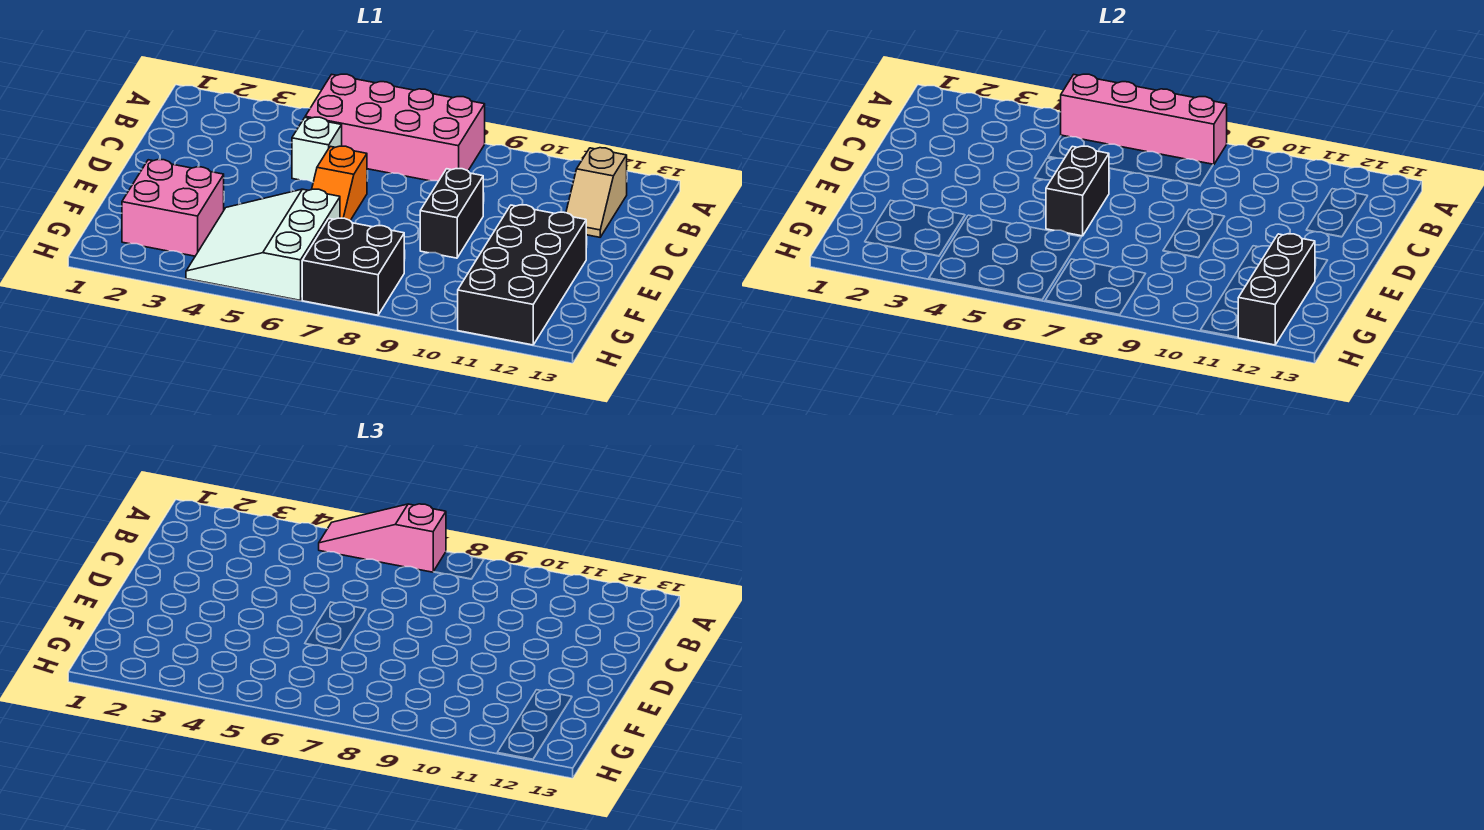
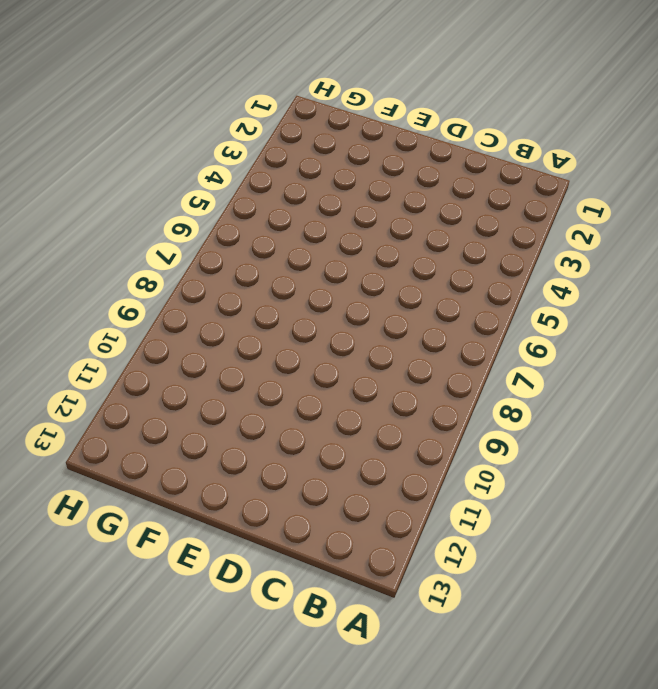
none -> pink brick A5:B8 level 1
none -> tan slope B12:C12 level 1 top B
none -> white brick C5 level 1

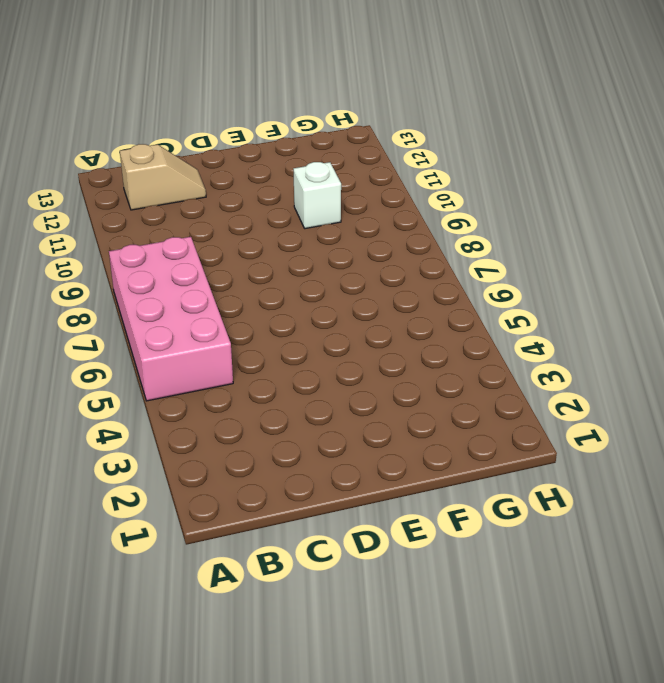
white brick F10 level 1 -> white brick C5 level 1
none -> orange slope D6:E6 level 1 top D
none -> black brick D9:E9 level 1
none -> black brick E11:H12 level 1

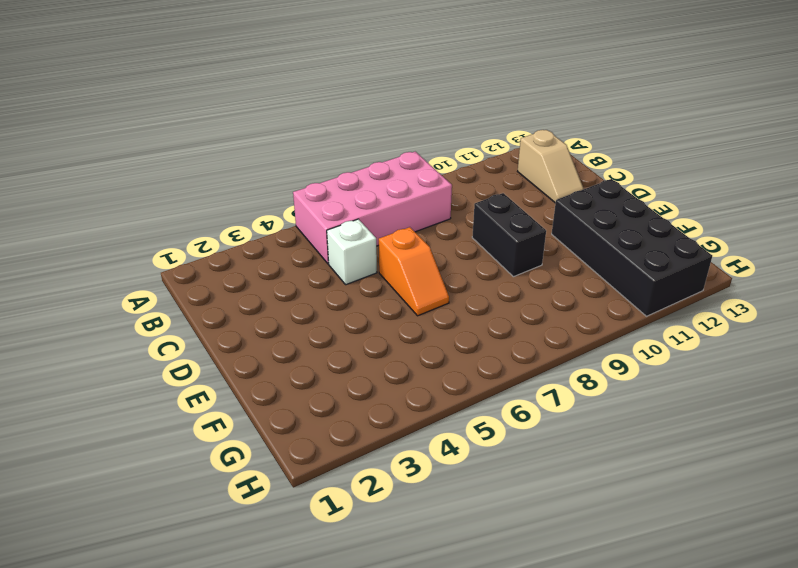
none -> pink brick F2:G3 level 1
none -> white slope F4:H6 level 1 top 6
none -> black brick G7:H8 level 1

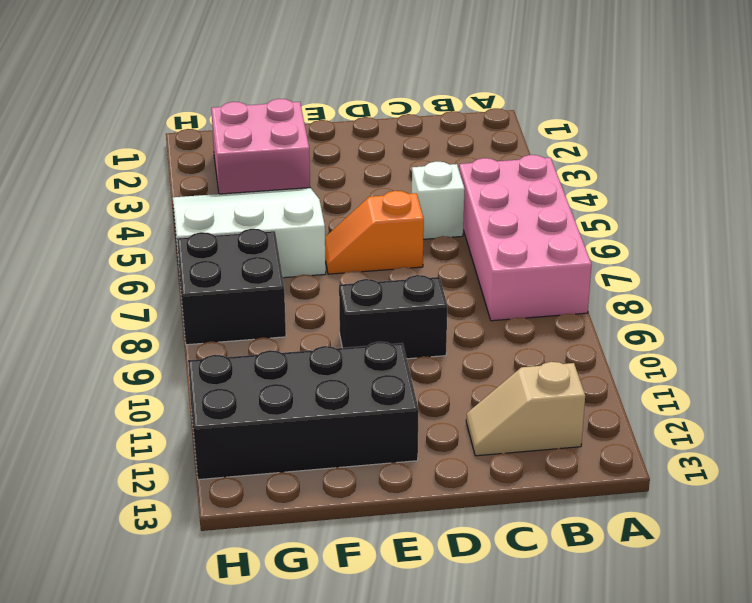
none -> pink brick A5:A8 level 2
none -> black brick D6:E6 level 2
none -> black brick F12:H12 level 2

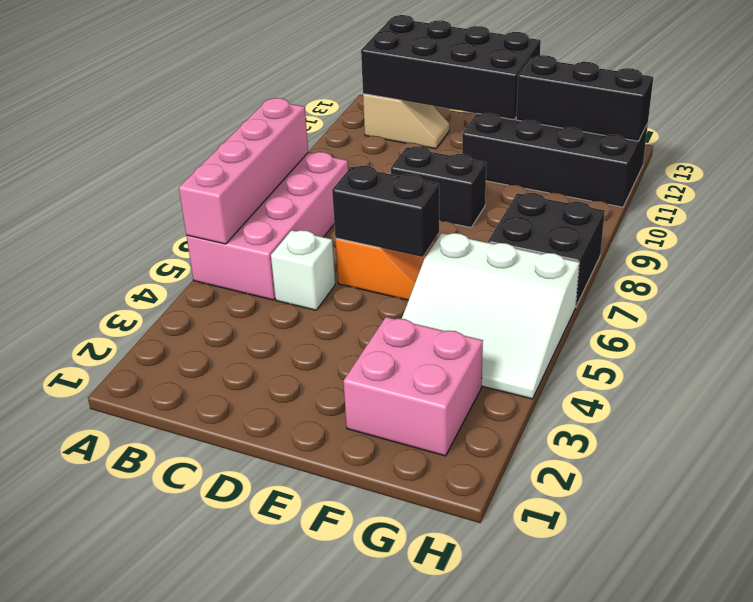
black brick B12:E13 level 2 -> none
none -> pink slope A5:A7 level 3 top 7

